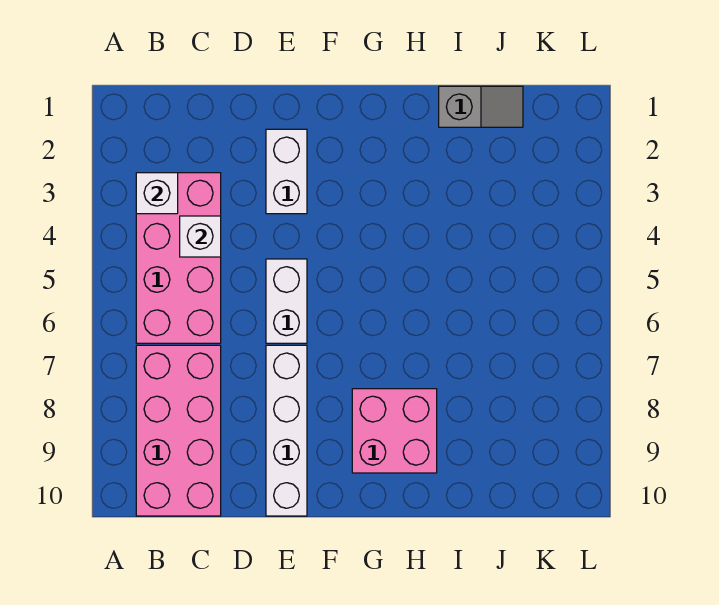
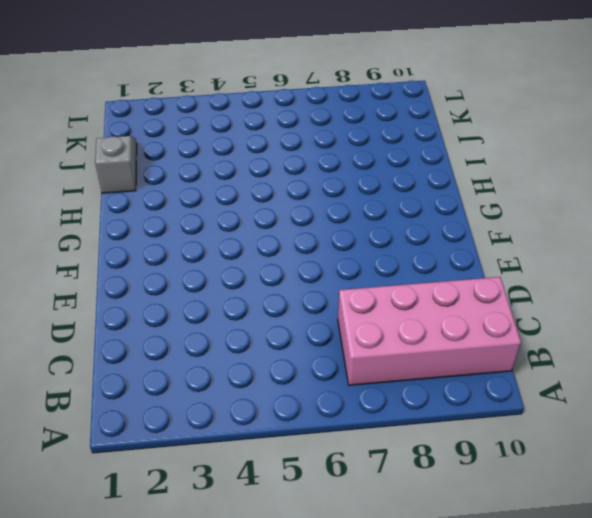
none -> pink brick B3:C6 level 1
none -> white brick E2:E3 level 1

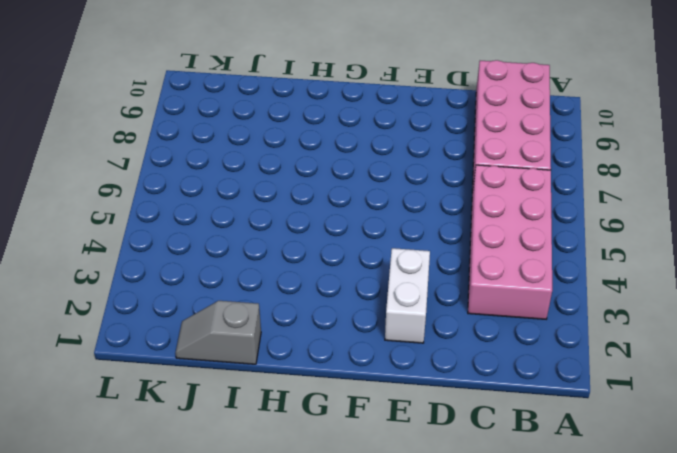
none -> white brick E5:E6 level 1
none -> white brick E7:E10 level 1

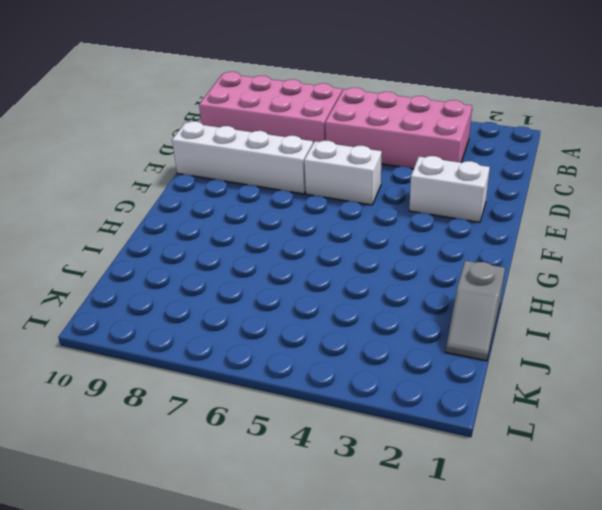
none -> pink brick G8:H9 level 1
none -> white brick B3 level 2

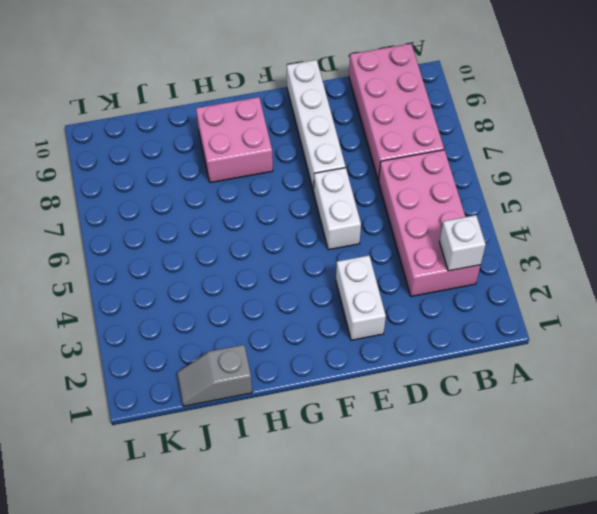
none -> white brick C4 level 2

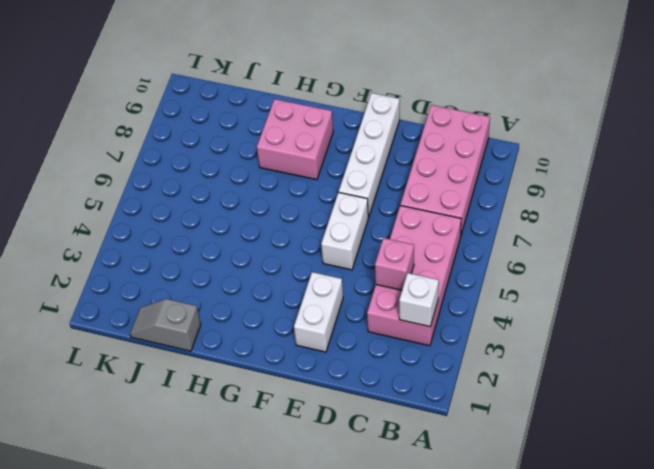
pink brick C4 level 2 -> white brick C4 level 2

